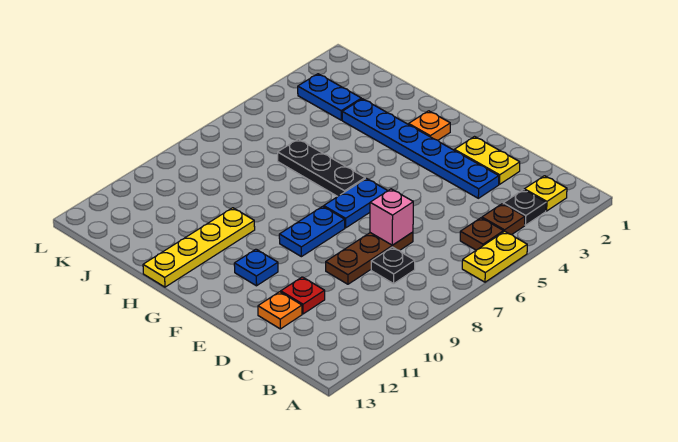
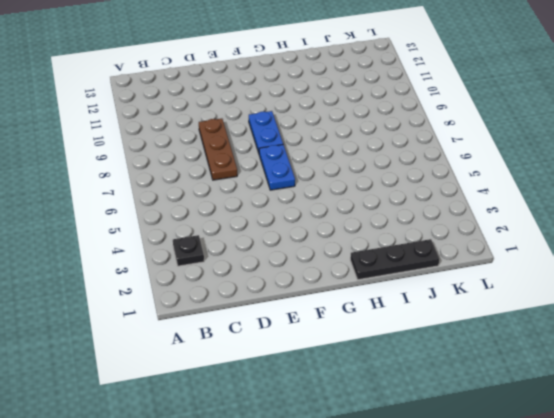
black plate H1:J1 level 1 -> black plate G6:I6 level 1
none -> yellow plate A5:A6 level 1
none -> yellow plate B2 level 1
none -> brown plate B4 level 1

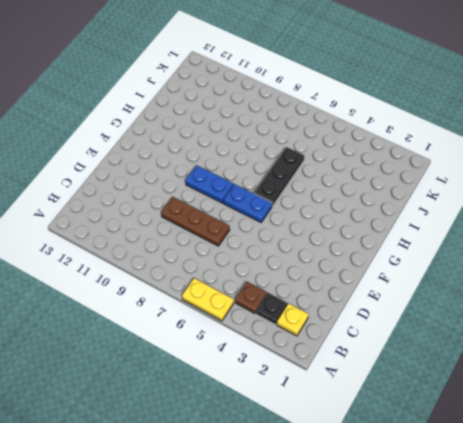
none -> brown plate B5 level 1
none -> black plate C8 level 1
none -> yellow plate D2:E2 level 1

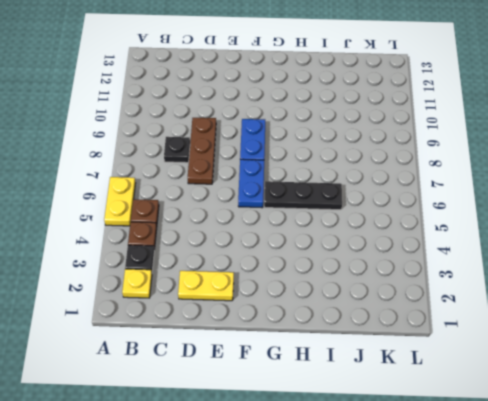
none -> blue plate D3:I3 level 1
none -> red plate D11 level 1
none -> orange plate D12 level 1

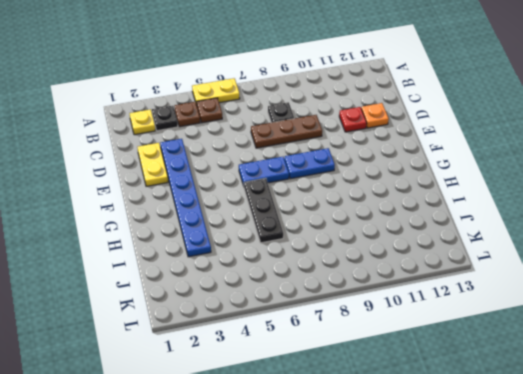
none -> blue plate F11 level 1
none -> orange plate G2 level 1
none -> yellow plate H10:H13 level 1

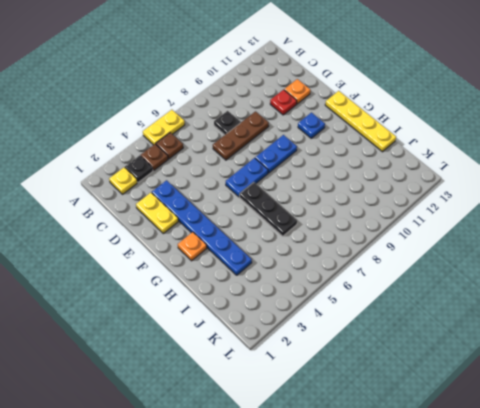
yellow plate F13:I13 level 1 -> yellow plate H10:H13 level 1
none -> blue plate J3:K3 level 1
none -> pink brick D7 level 2

